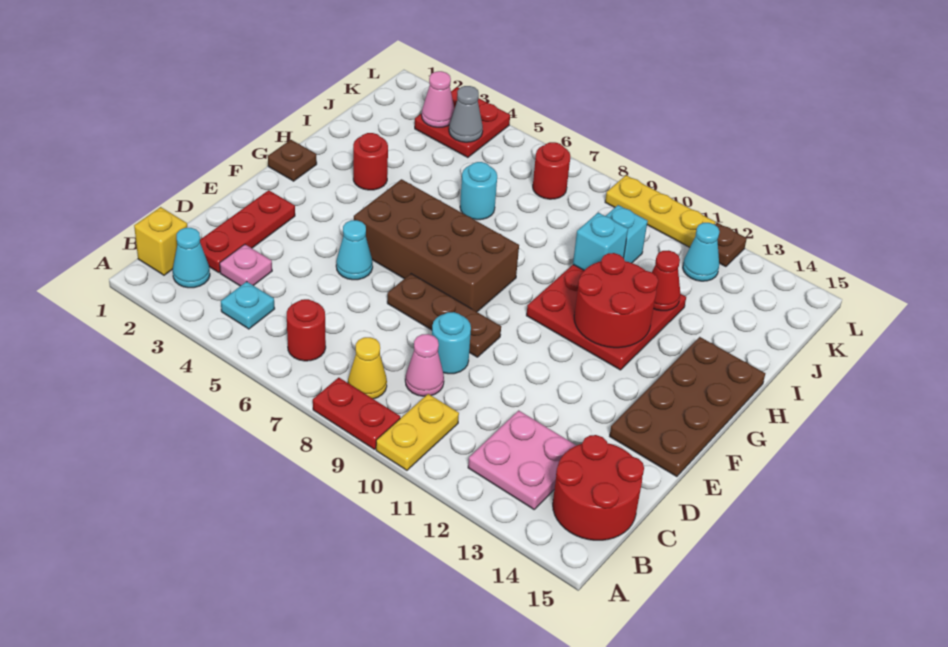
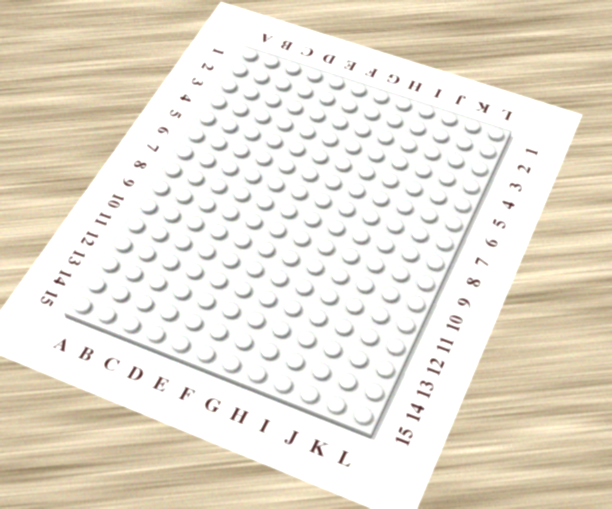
none -> red plate A8:A9 level 1
none -> yellow plate A10:B10 level 1
none -> yellow brick B1 level 1
none -> cyan cone B2 level 1

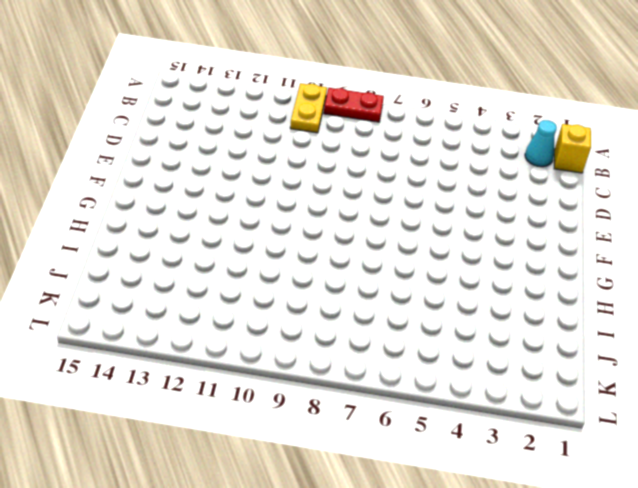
none -> cyan plate B4 level 1
none -> red round brick B6 level 1
none -> yellow cone B8 level 1
none -> pink plate B12:C13 level 1

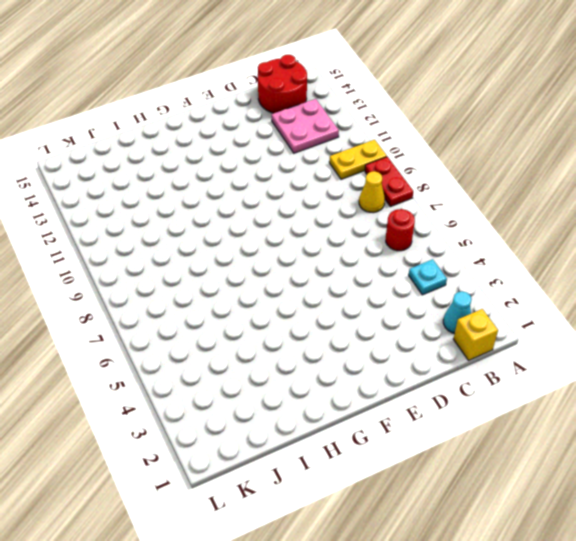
none -> red plate C2:E2 level 1
none -> pink plate C3 level 1
none -> pink cone C9 level 1
none -> cyan round brick D9 level 1

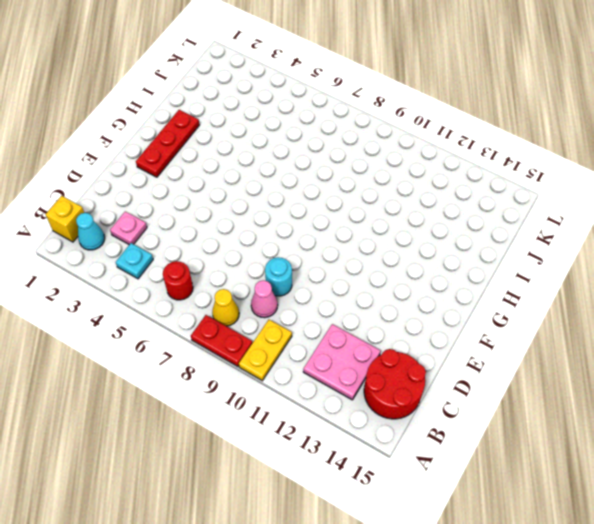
red plate F2:H2 level 1 -> red plate C2:E2 level 1
none -> cyan cone E5 level 1
none -> brown plate E7:E9 level 1
none -> brown plate E14:H15 level 1
none -> brown brick F5:G8 level 1

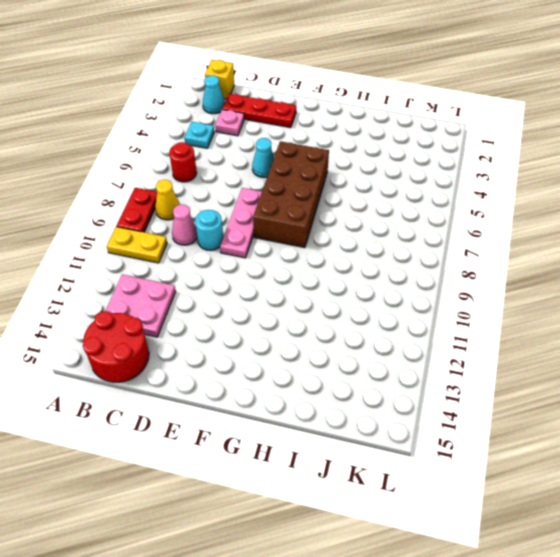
pink plate E7:E9 level 1 -> brown plate E7:E9 level 1
none -> brown plate E14:H15 level 1
none -> brown plate G1 level 1
none -> red plate G10:I12 level 1
none -> red round brick H3 level 1

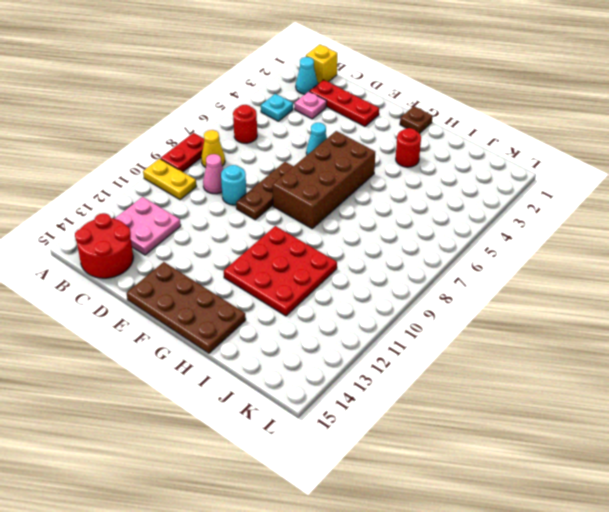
none -> cyan round brick I6 level 1
none -> cyan brick J10 level 1
none -> red plate K3:L4 level 1
none -> red round brick K7 level 1

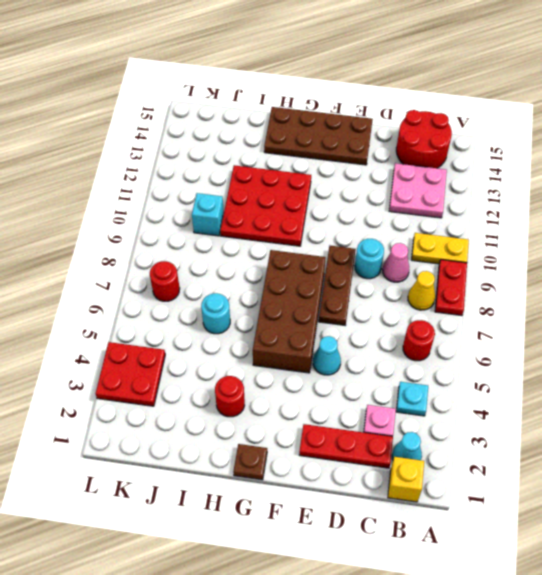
none -> cyan cone K12 level 1
none -> yellow plate L9:L11 level 1
none -> brown plate L12 level 1
none -> red round brick G11:H12 level 2

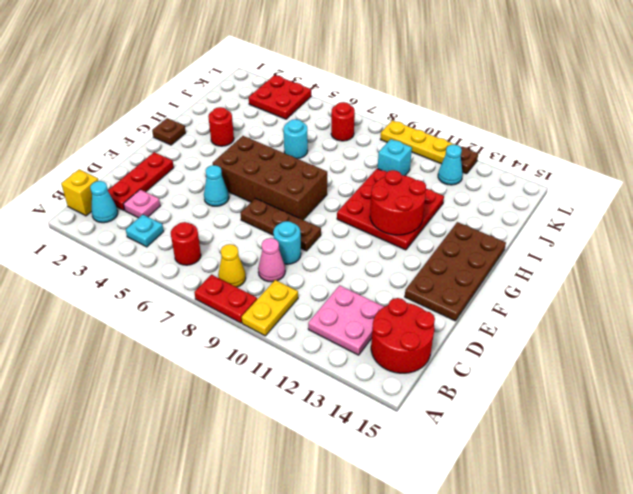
none -> cyan brick I10 level 2
none -> red cone I12 level 2
none -> pink cone K3 level 2
none -> grey cone K4 level 2

